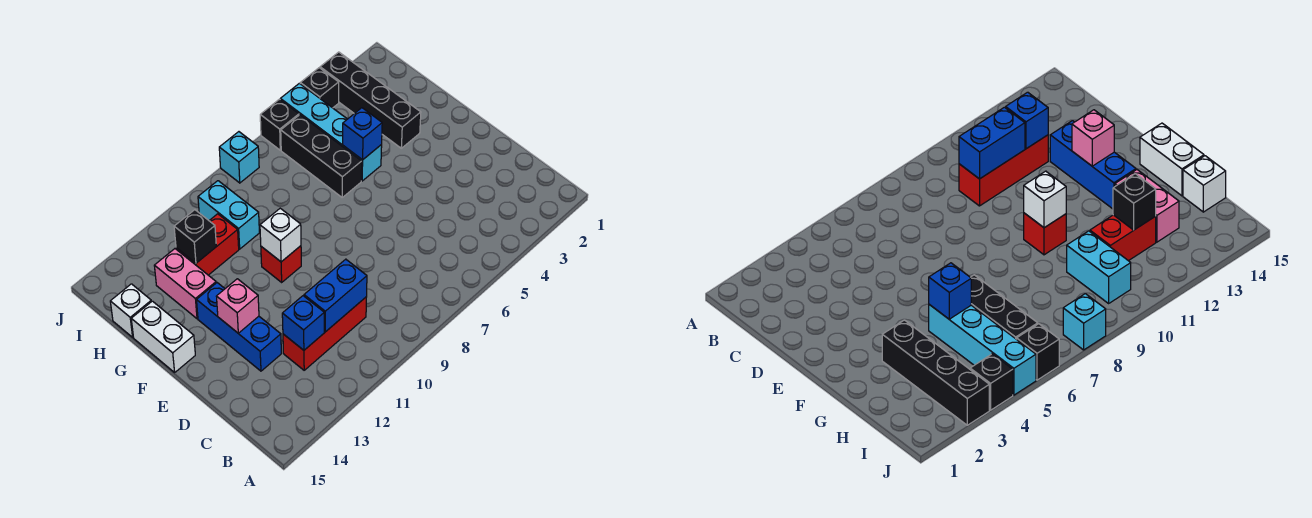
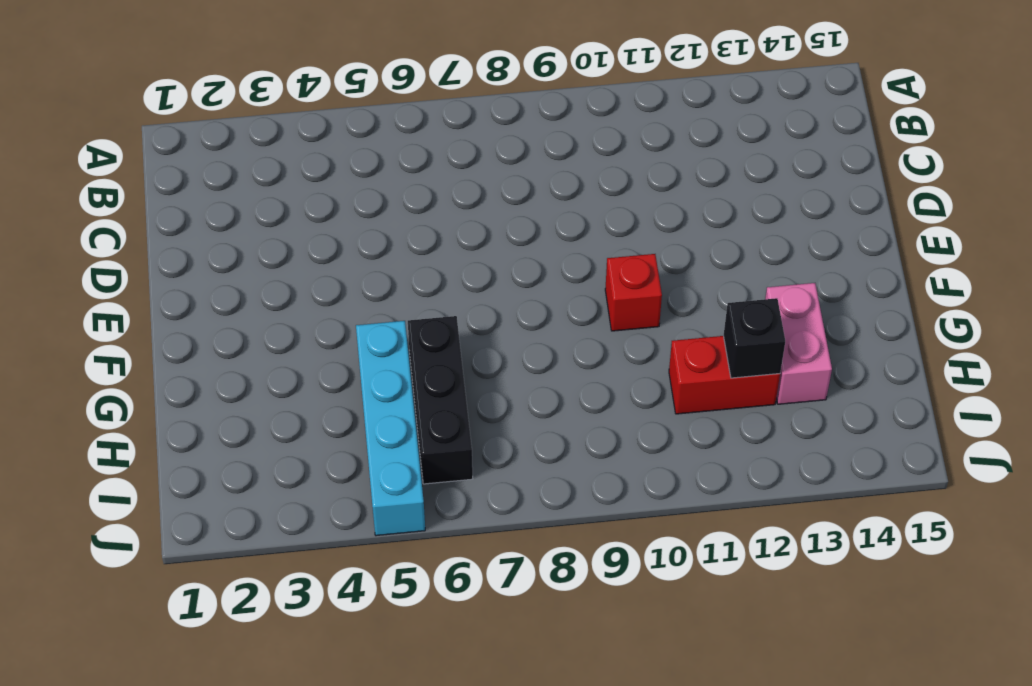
none -> red brick C10:C12 level 1
none -> blue brick D13:F13 level 1
none -> white brick F15:G15 level 1

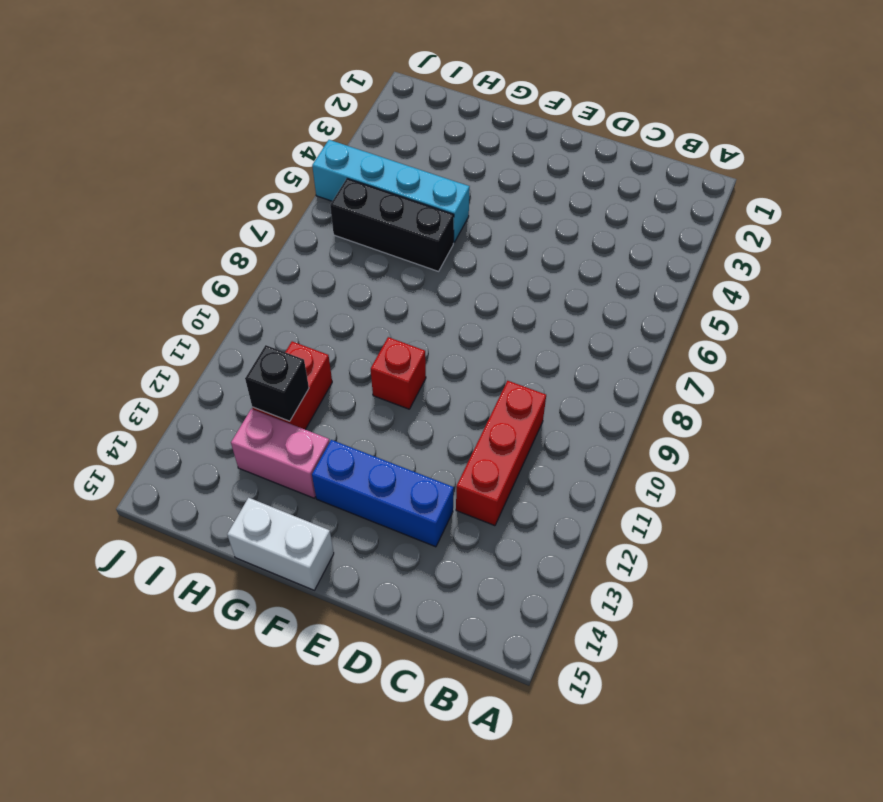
none -> black brick G3:J3 level 1
none -> cyan brick H10:I10 level 1
none -> white brick H15 level 1

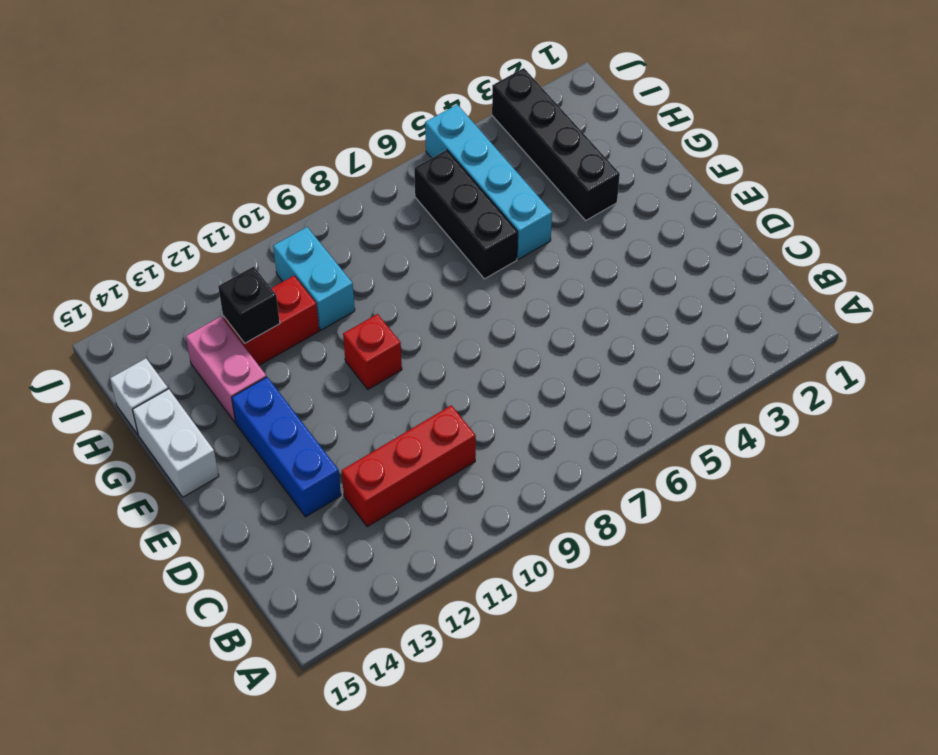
none -> black brick J4 level 1
none -> black brick J6 level 1
none -> cyan brick J8 level 1

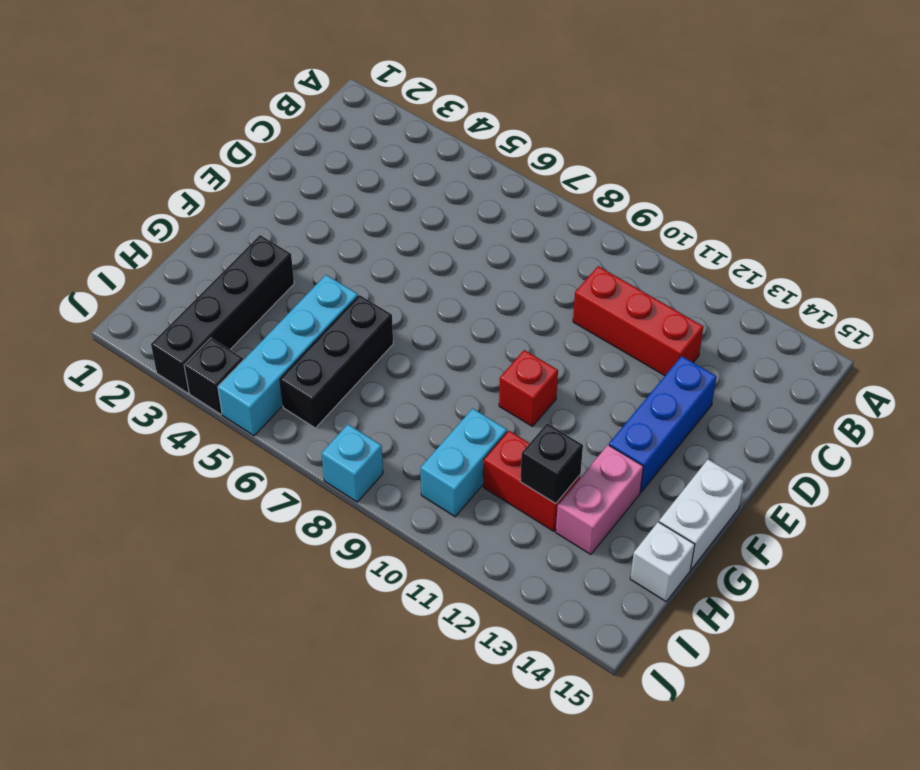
none -> black brick J6 level 1
none -> blue brick C10:C11 level 2
none -> blue brick C12 level 2

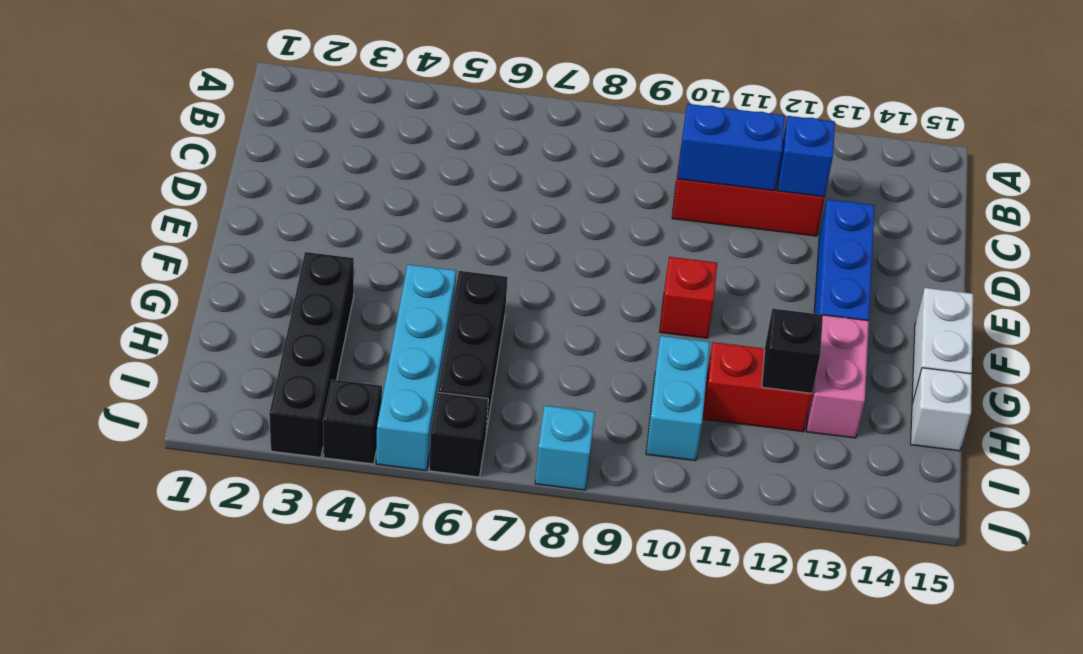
none -> pink brick E13 level 2
none -> white brick F10 level 2
none -> blue brick G5 level 2

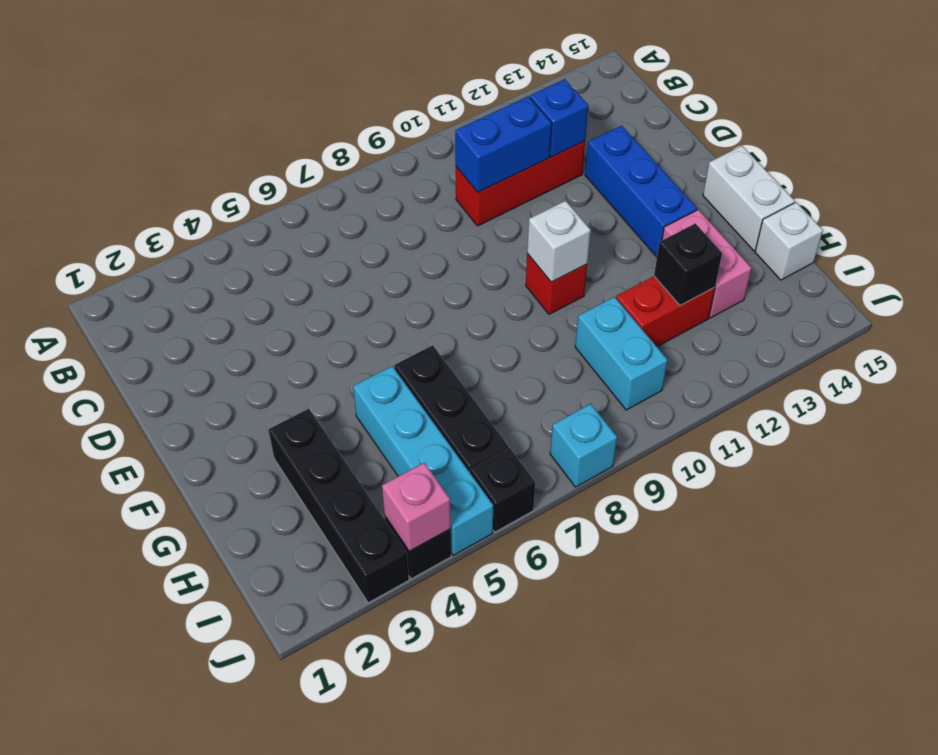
pink brick J4 level 2 -> pink brick E13 level 2
none -> blue brick G5 level 2

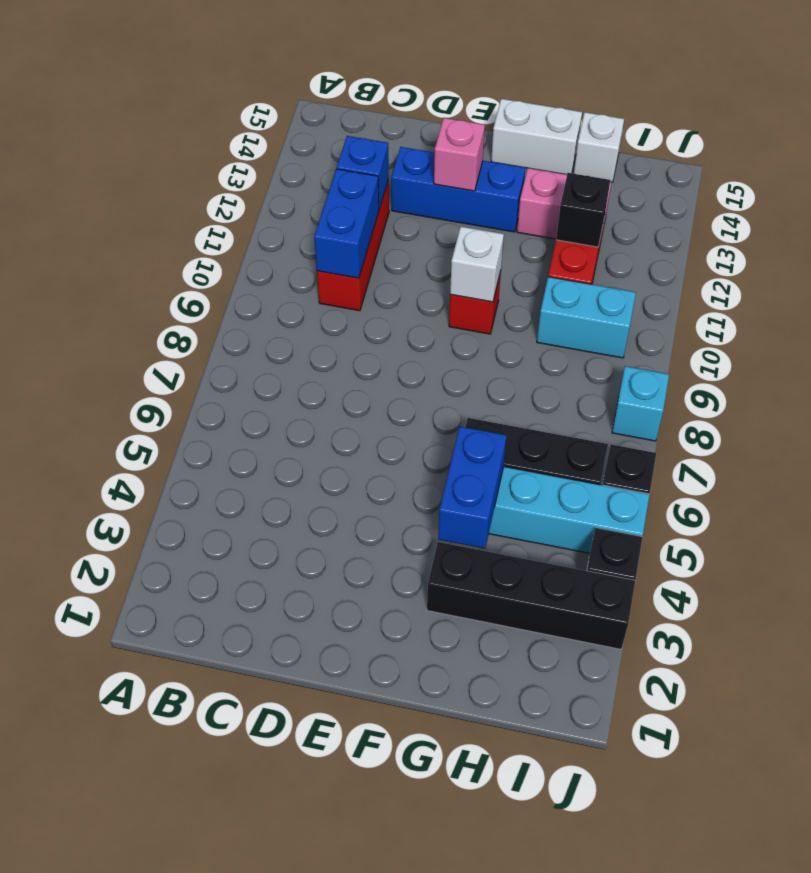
blue brick G4:G5 level 2 -> blue brick G5 level 2

